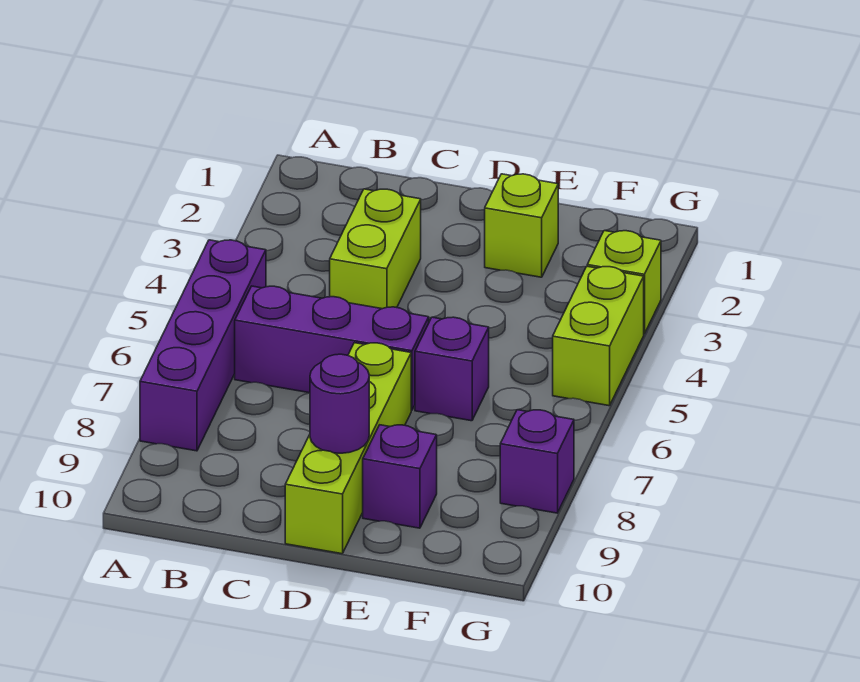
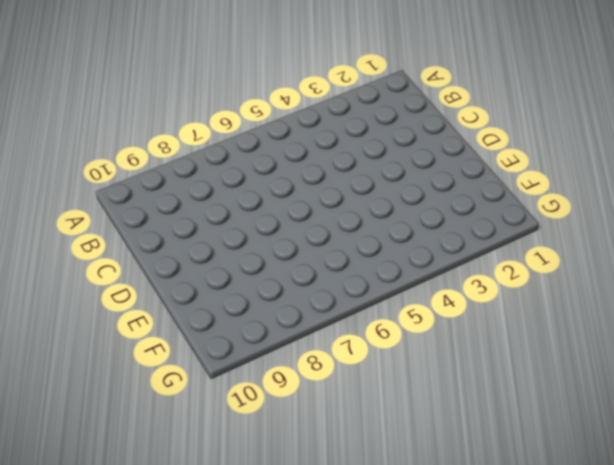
none -> purple brick A5:A8 level 1
none -> purple brick B6:D6 level 1

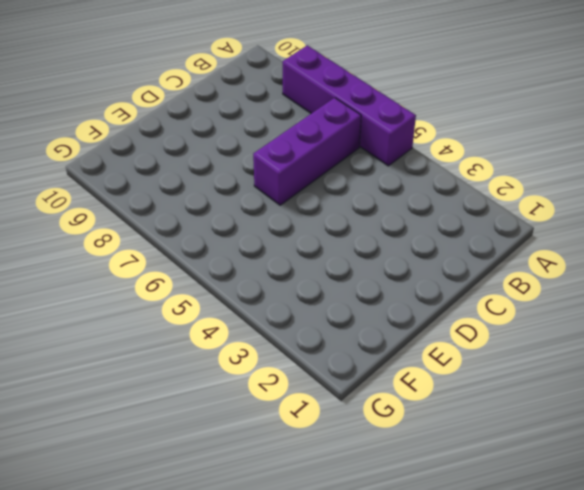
none -> lime brick C3:C4 level 1
none -> lime brick D7:D10 level 1

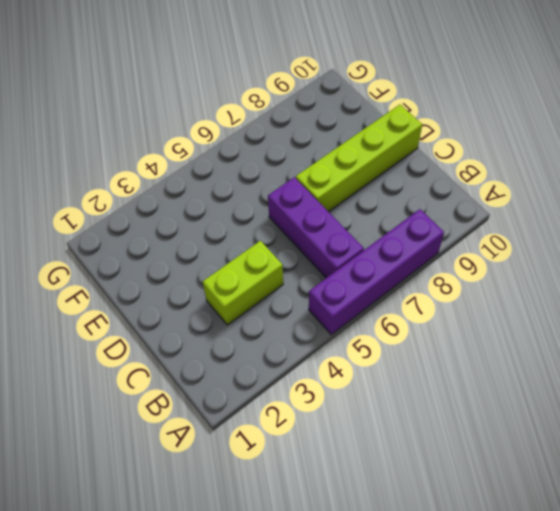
none -> lime brick E2 level 1
none -> purple brick E6 level 1

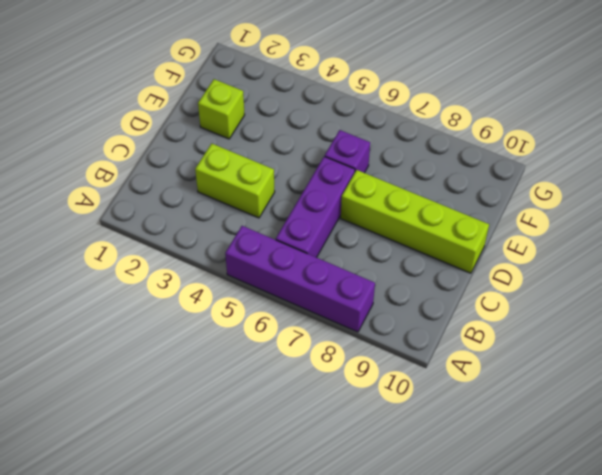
none -> purple brick E9 level 1
none -> lime brick G3 level 1

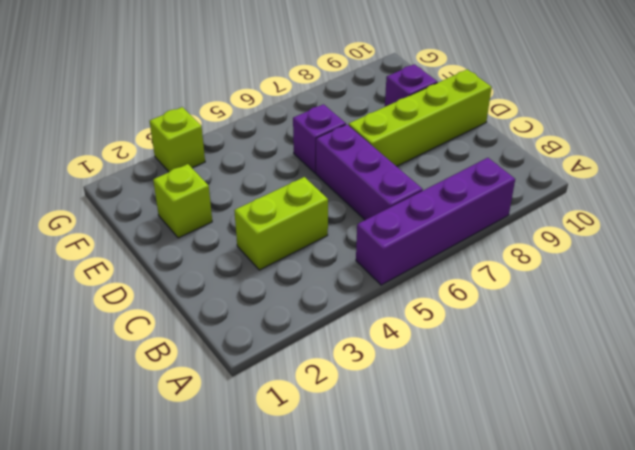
none -> lime brick G4:G5 level 1
none -> purple brick G8 level 1

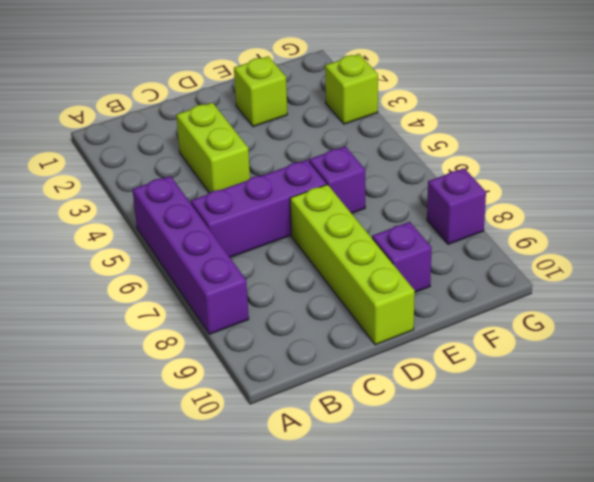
none -> lime brick G4:G5 level 1
none -> purple round brick D9 level 2

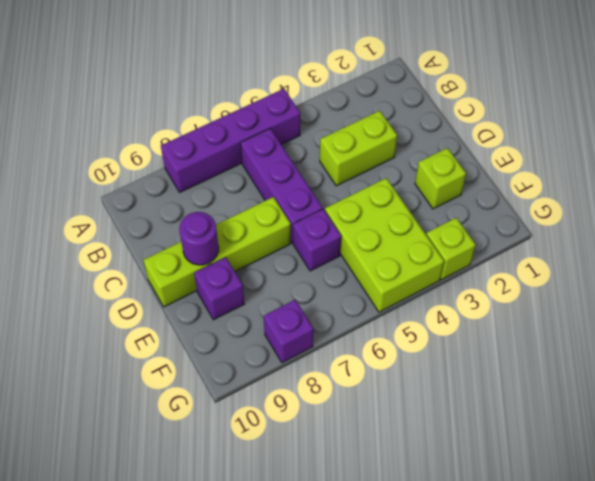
lime brick E4:G5 level 1 -> lime brick G4:G5 level 1

